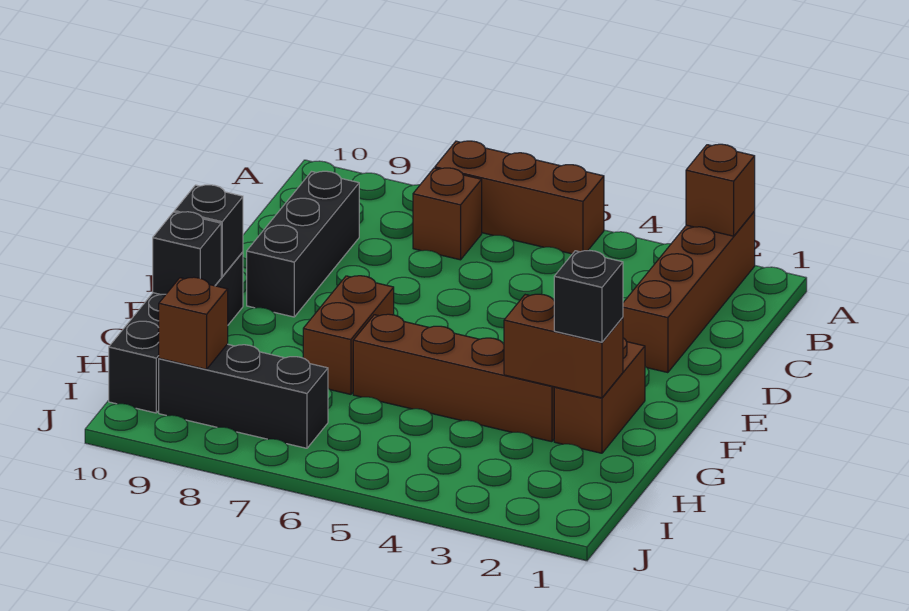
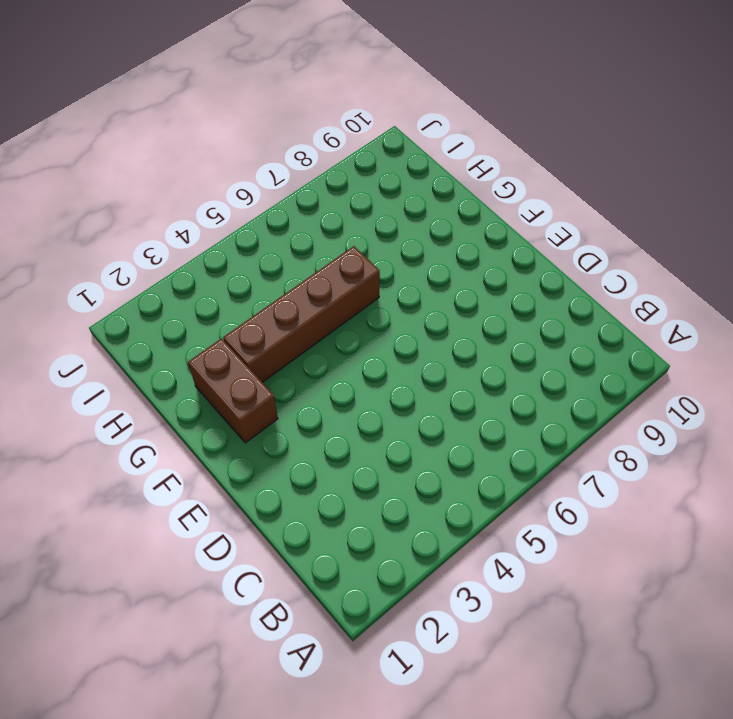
none -> brown brick A2:D2 level 1
none -> brown brick A5:A7 level 1
none -> brown brick B7 level 1

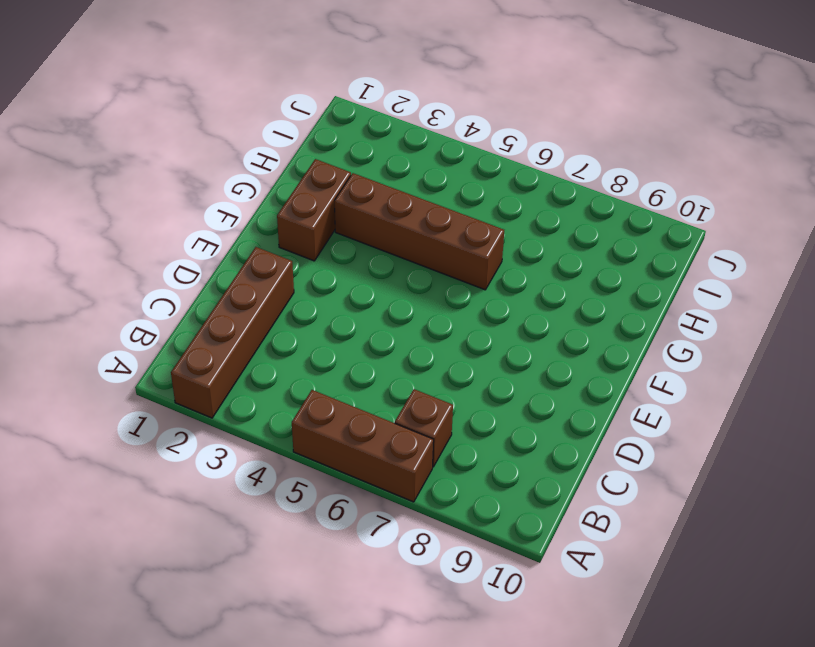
none -> black brick C9:E9 level 1
none -> brown brick F7:G7 level 1
none -> black brick F10:I10 level 1

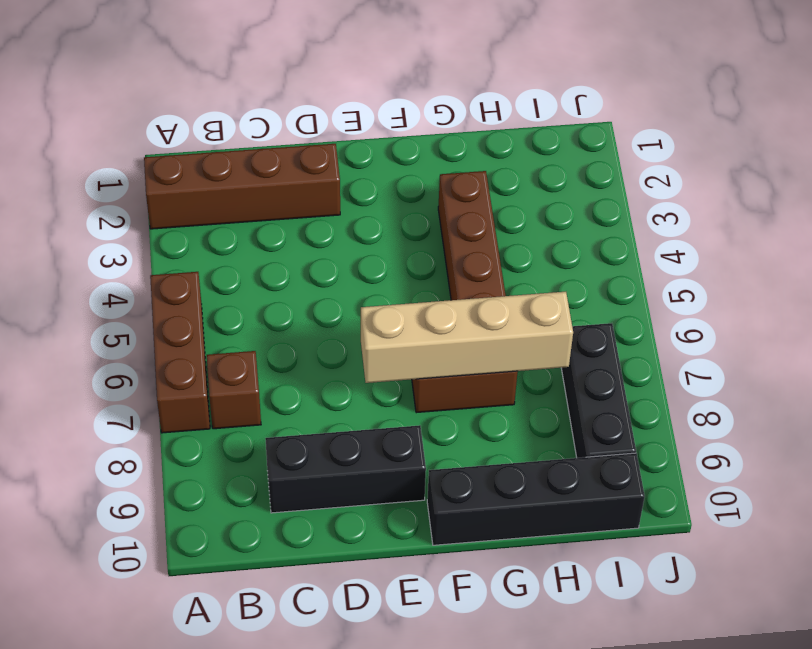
tan brick E7:H7 level 2 -> none
none -> brown brick F2:G2 level 1
none -> brown brick A2 level 2
none -> black brick F10 level 2

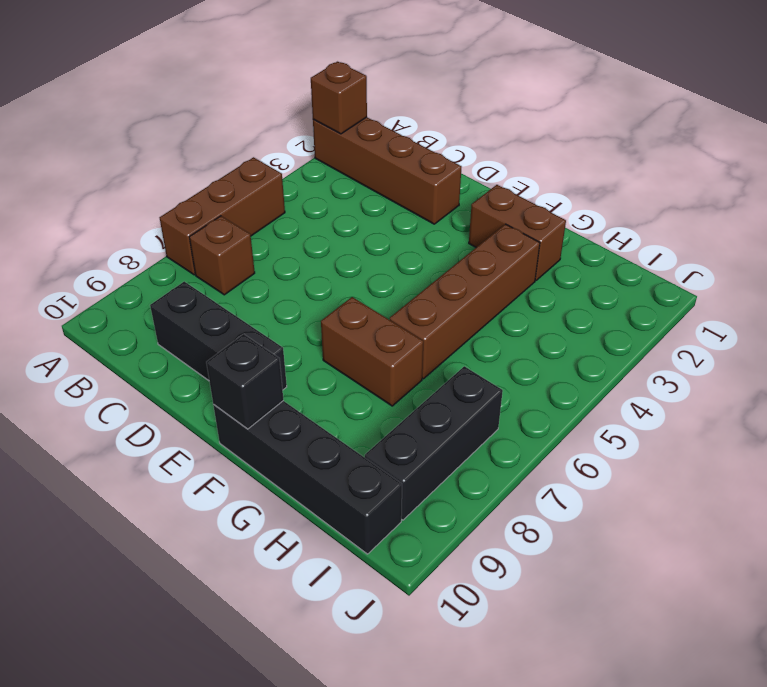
none -> brown brick G2:G3 level 2
none -> black brick G10 level 2
none -> brown brick I9 level 2

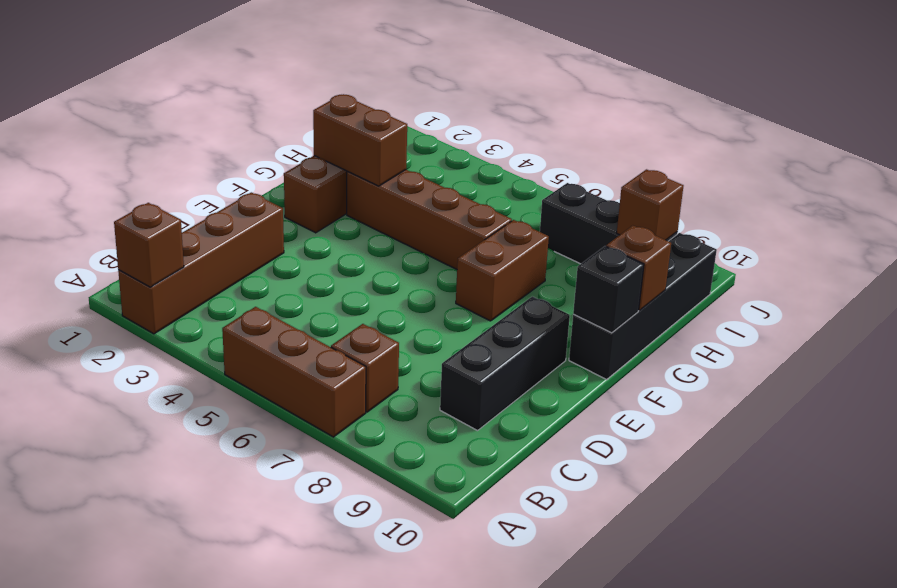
brown brick G10 level 2 -> black brick G10 level 2
none -> black brick G2 level 3

